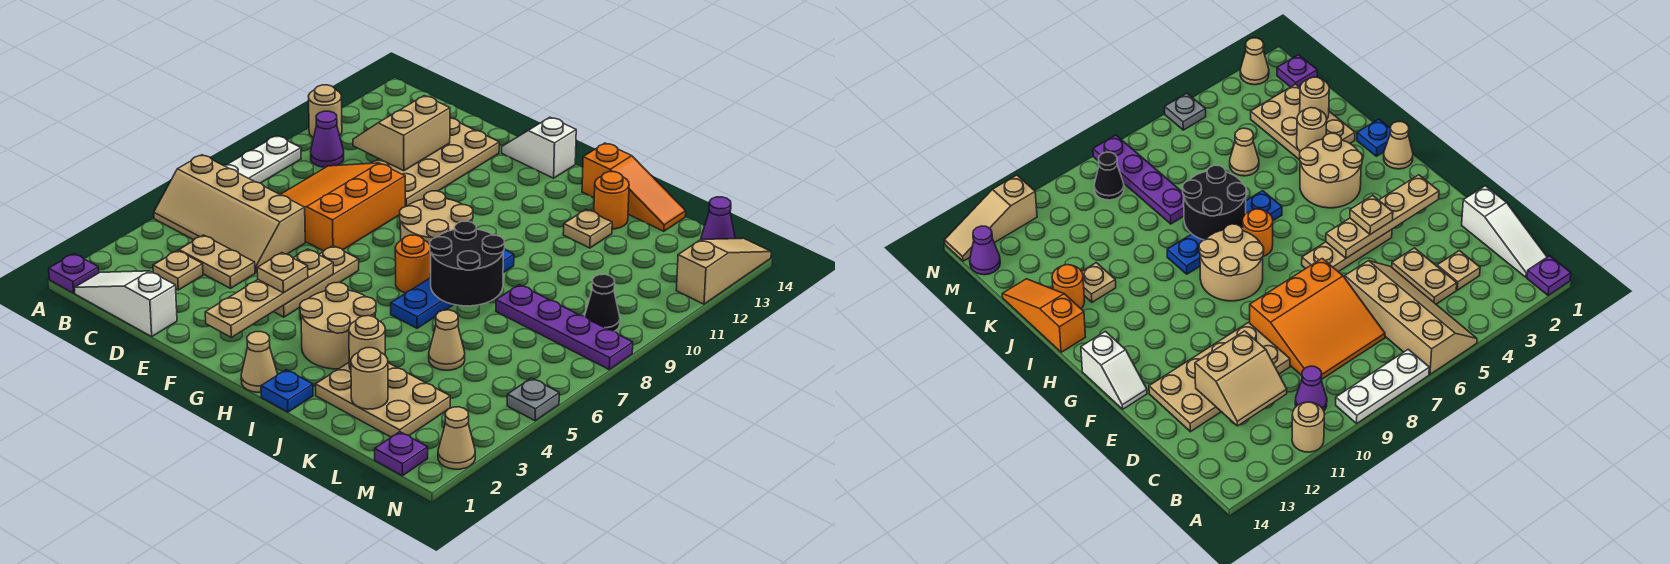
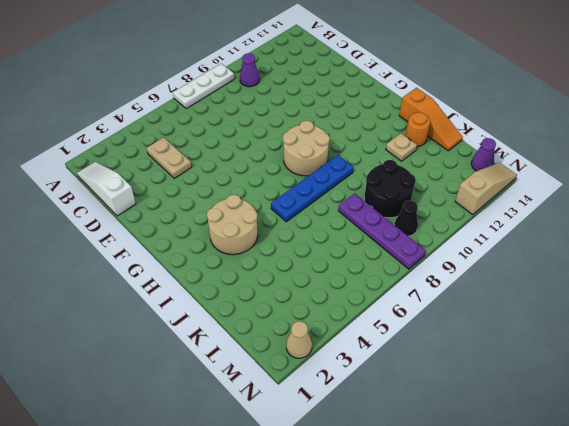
black round brick K9:L10 level 1 -> black round brick I7:J8 level 2
none -> purple plate A1 level 1
none -> tan slope A5:D6 level 1 top 6
none -> tan round brick A11 level 1
none -> tan plate C3 level 1

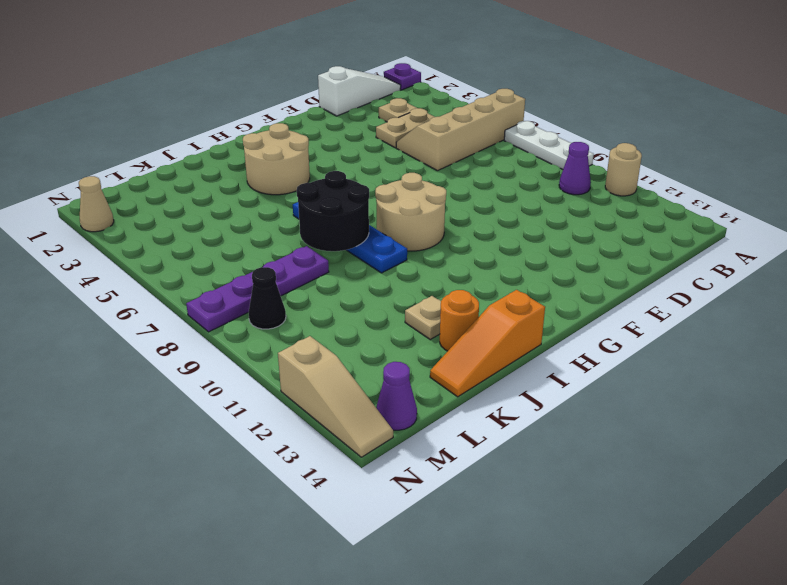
none -> orange slope C7:E9 level 1 top E
none -> tan plate D10:E13 level 1
none -> tan plate F4:F6 level 1
none -> white slope F14:G14 level 1 top G

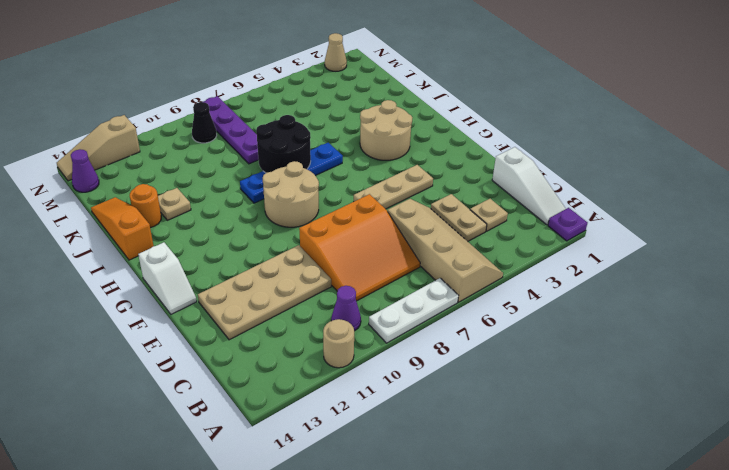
none -> tan cone H1 level 1
none -> orange round brick H7 level 1
none -> blue plate I1 level 1
none -> tan plate J2:L3 level 1

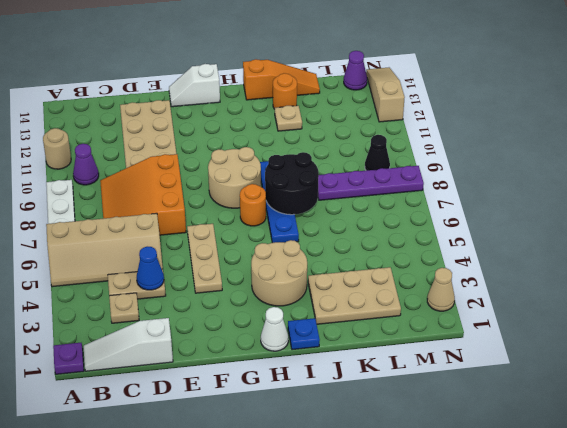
blue cone D4 level 2 -> none
white cone H1 level 1 -> tan cone H1 level 1
none -> tan cone K5 level 1
none -> purple plate M1 level 1
none -> grey plate N5 level 1
none -> tan slope C11:D12 level 2 top D

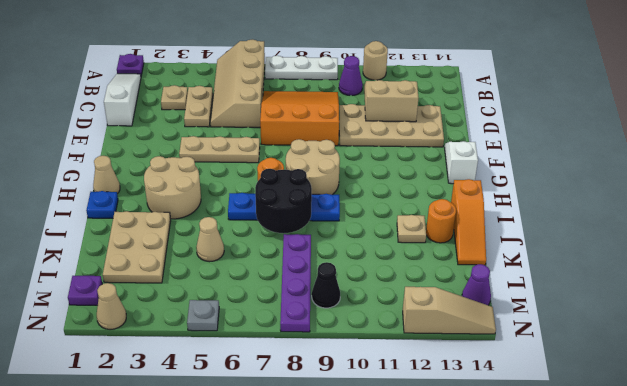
none -> tan plate F2:F5 level 2
none -> tan round brick J3 level 2
none -> tan round brick K2 level 2
none -> tan plate F4 level 3

